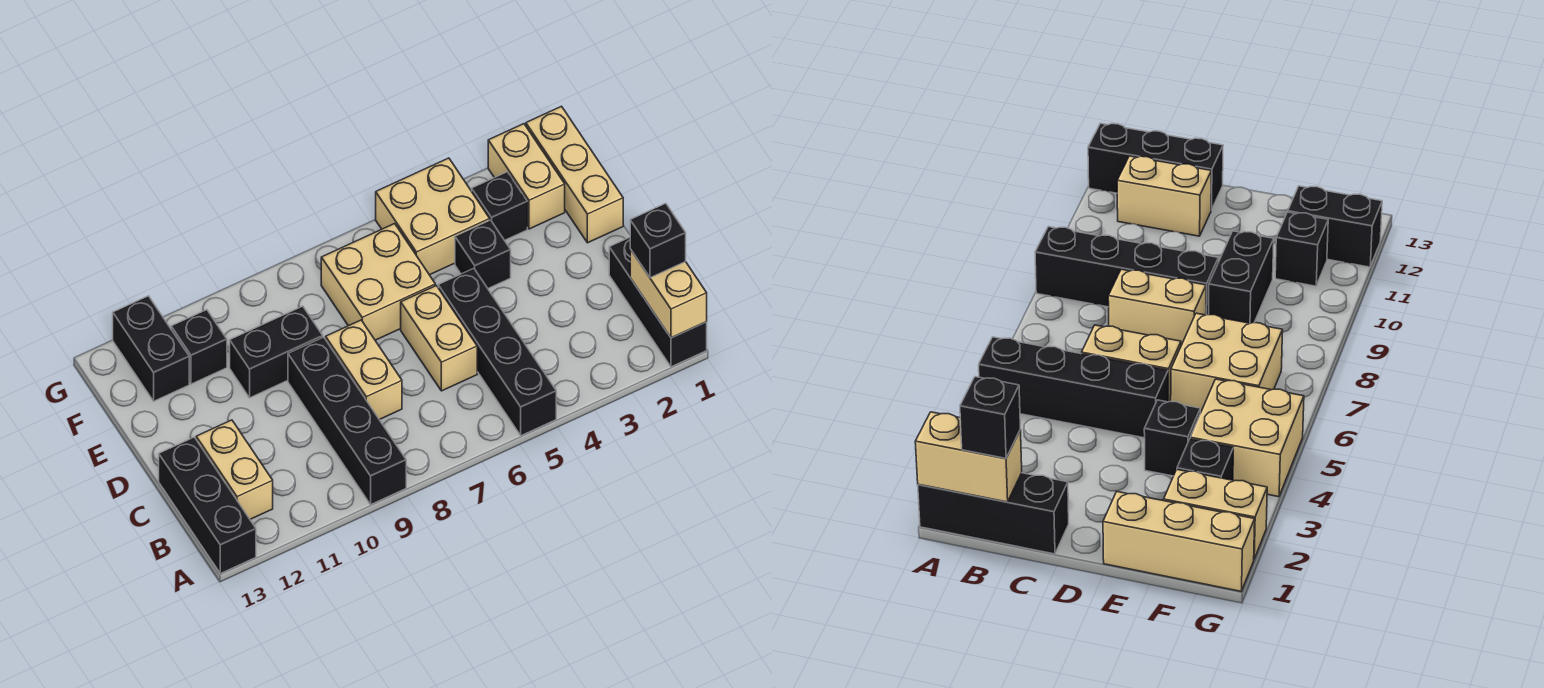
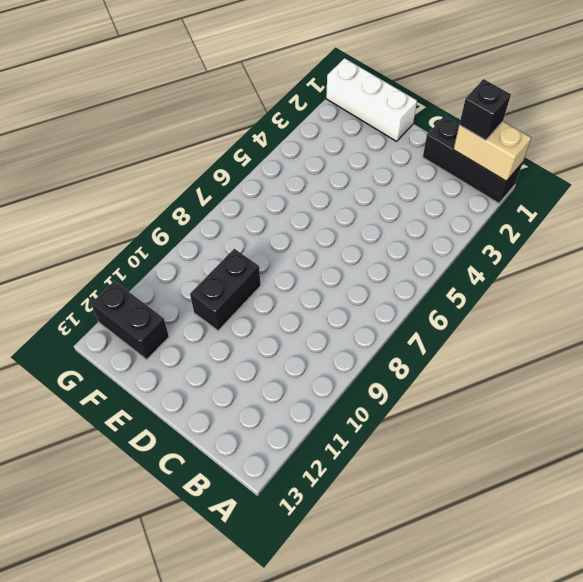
white brick E1:G1 level 1 -> tan brick E1:G1 level 1
none -> black brick A5:D5 level 1
none -> black brick A9:D9 level 1
none -> black brick A13:C13 level 1

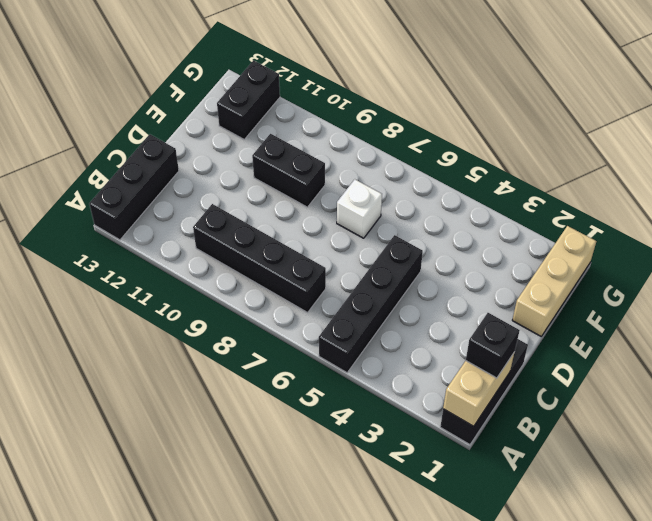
black brick B7:B10 level 1 -> black brick A9:D9 level 1
white brick E7 level 1 -> tan brick E6:F7 level 1
none -> tan brick B12:C12 level 1
none -> tan brick C6:D6 level 1
none -> tan brick C8:D8 level 1

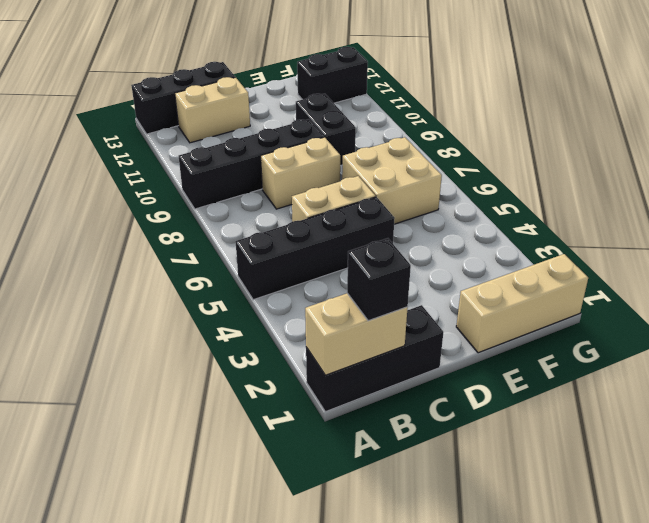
none -> black brick E4 level 1
none -> tan brick F2:G2 level 1
none -> black brick F3 level 1

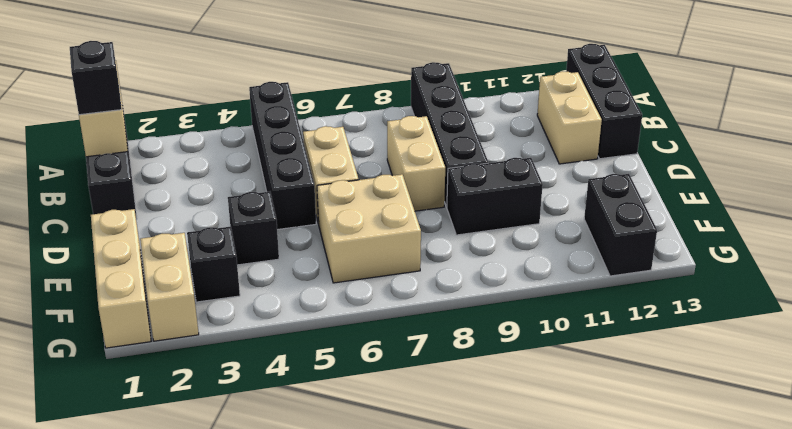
none -> tan brick F4:G5 level 1
none -> black brick F11 level 1

